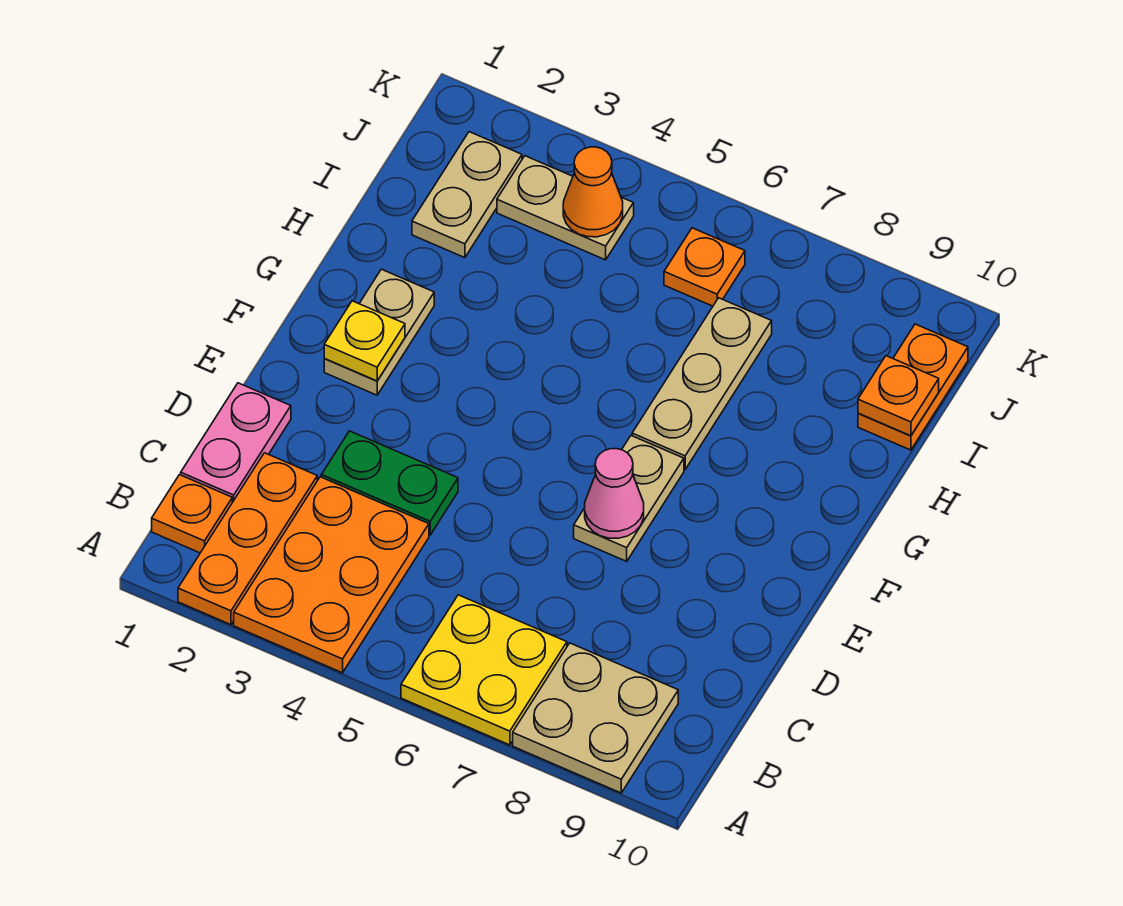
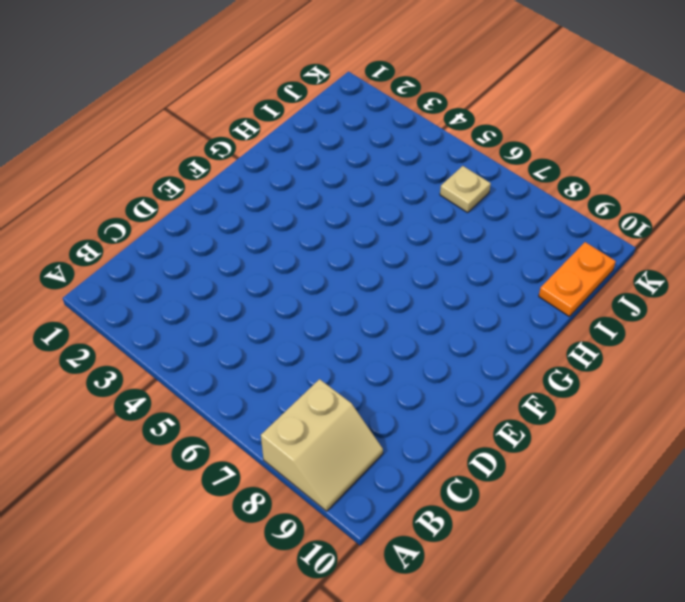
tan slope A8:B9 level 1 top 8 -> tan plate A8:B9 level 1
tan plate J6 level 1 -> orange plate J6 level 1
none -> orange plate A2:C2 level 1
none -> orange plate A3:C4 level 1
none -> yellow plate A6:B7 level 1

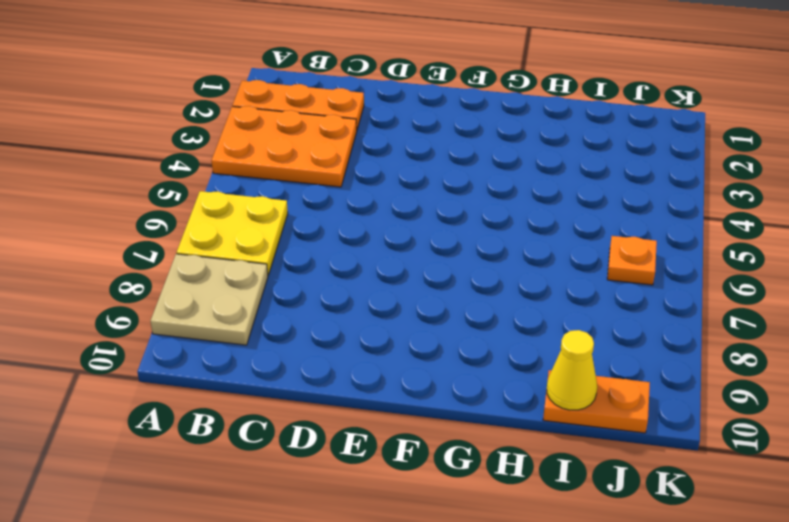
yellow cone I10 level 2 -> orange plate I10 level 2
none -> orange plate B1 level 1
none -> pink plate C1:D1 level 1
none -> green plate D3:D4 level 1

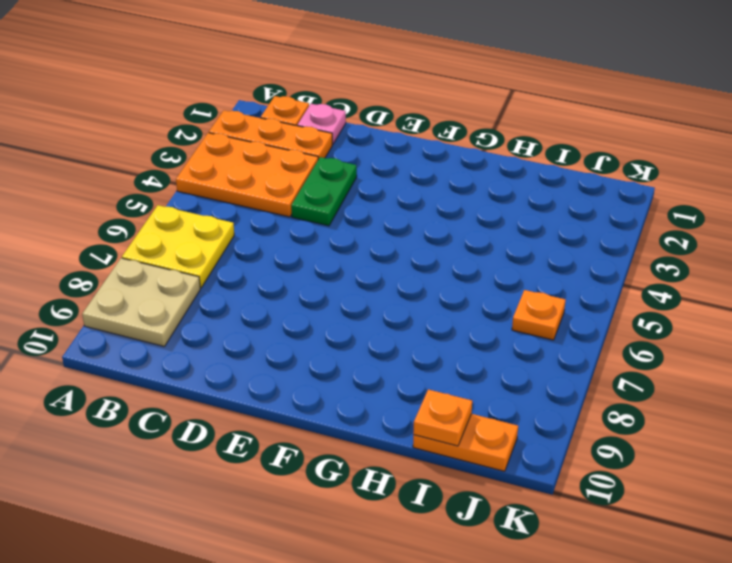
pink plate C1 level 1 -> pink plate C1:D1 level 1
none -> tan plate E7:F7 level 1
none -> tan plate F2:G2 level 1
none -> tan plate G7:I7 level 1

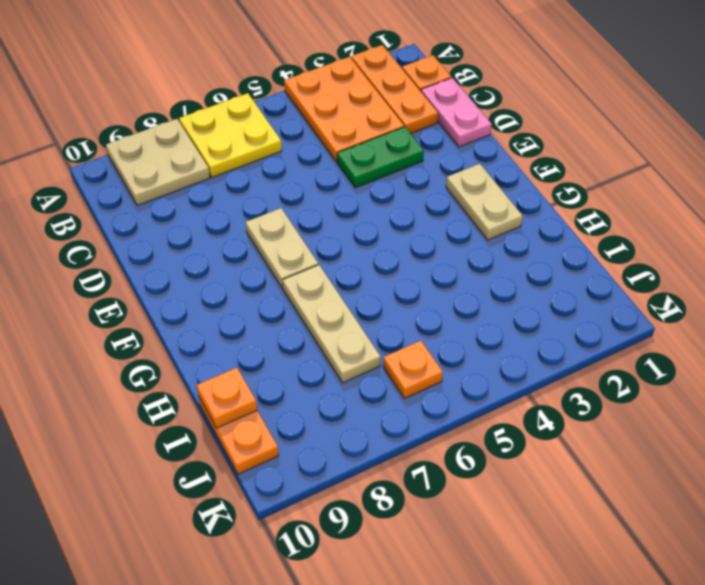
none -> tan plate I2:J2 level 1
none -> tan plate J3:J4 level 1
none -> pink cone E7 level 2

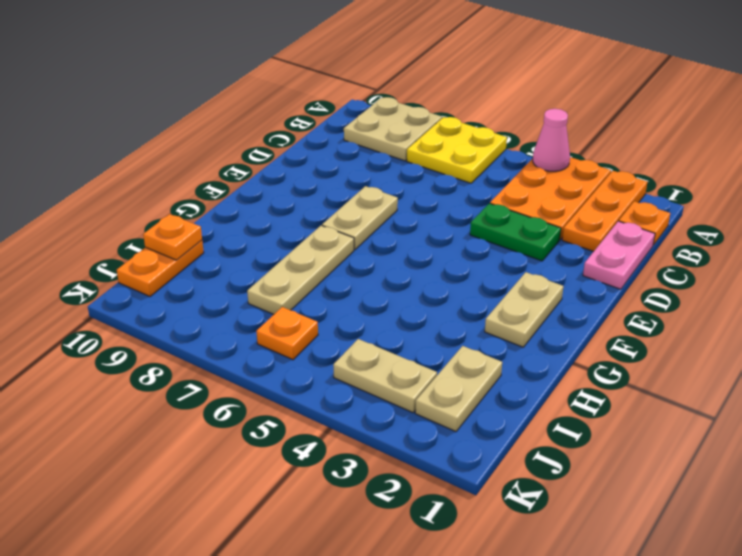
pink cone A4 level 2 -> pink cone E7 level 2
none -> yellow plate F2 level 2
none -> orange cone J4 level 2

